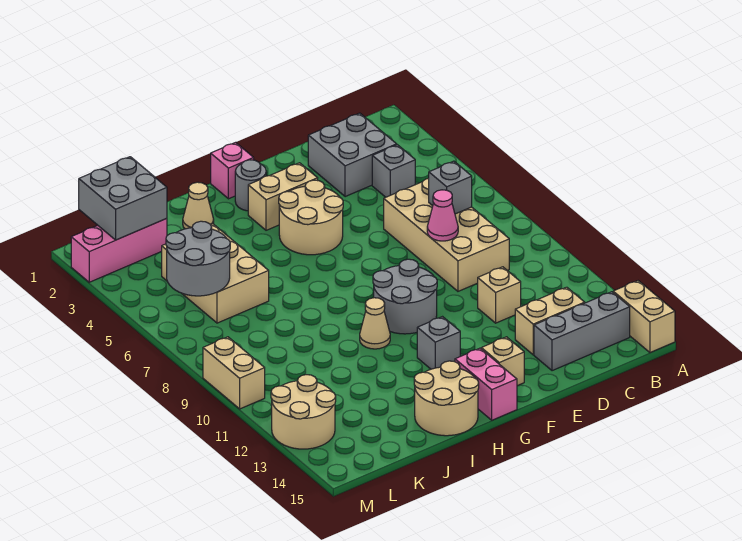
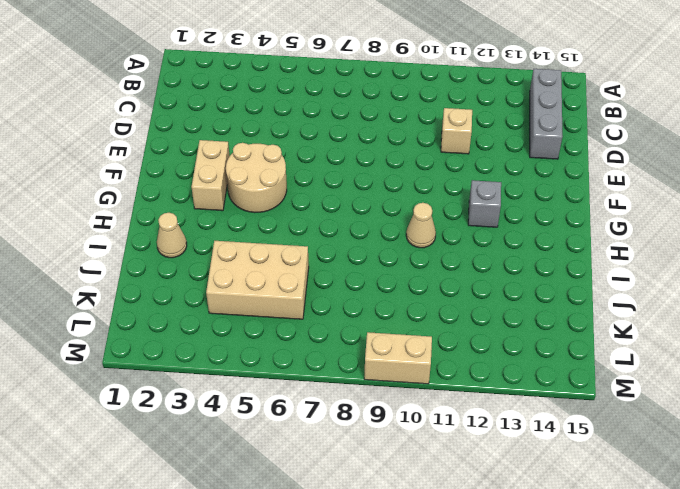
none -> tan brick A14:A15 level 1
none -> grey brick C2:D3 level 1
none -> grey brick C4 level 1

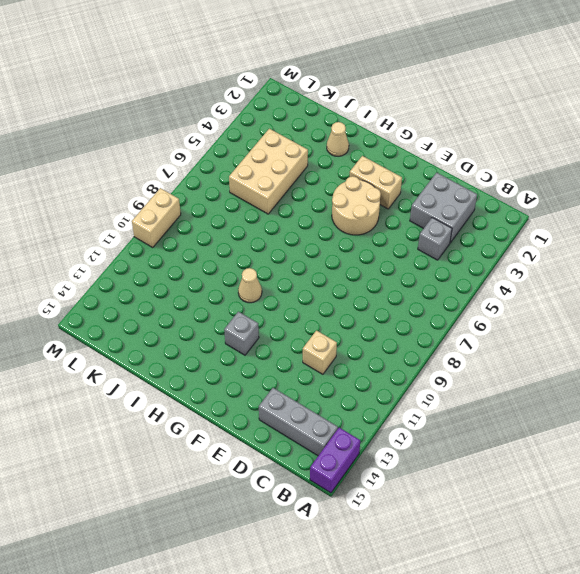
purple brick A14:A15 level 1 -> tan brick A14:A15 level 1
none -> tan brick C6:D9 level 1
none -> tan brick C13:D13 level 1
none -> grey round brick F9:G10 level 1

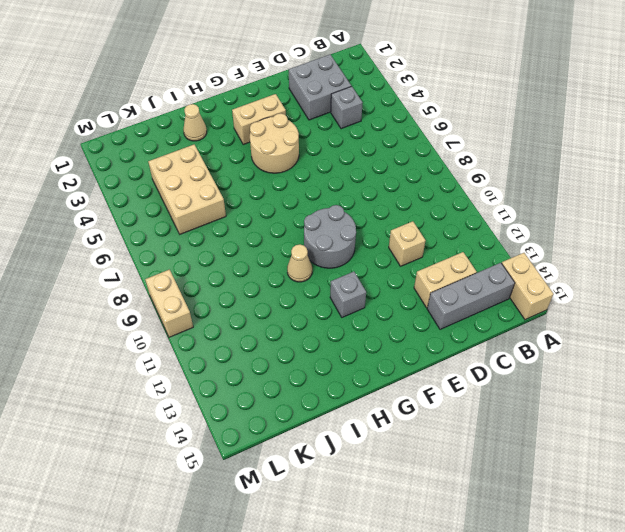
none -> tan brick C6:D9 level 1
none -> tan brick F14 level 1
none -> pink brick G1 level 1

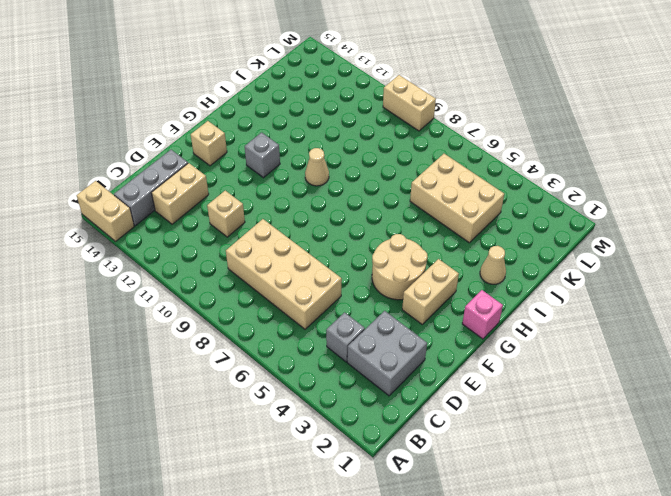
none -> grey round brick F9:G10 level 1
none -> grey round brick G2 level 1
none -> pink brick G14:G15 level 1

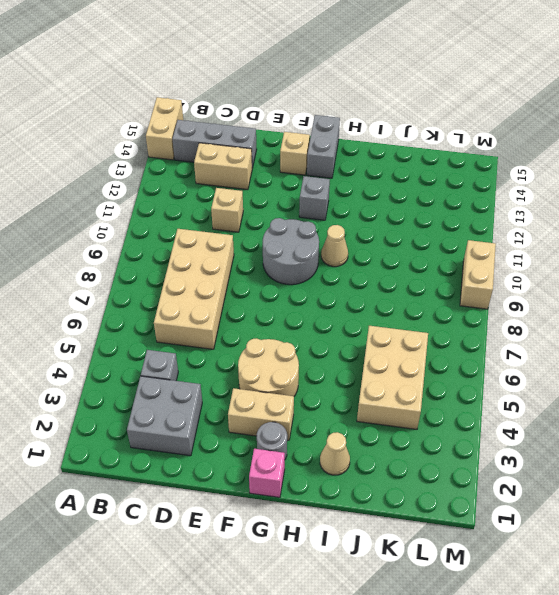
grey brick G14:G15 level 1 -> pink brick G14:G15 level 1
none -> tan round brick H14:I15 level 1
none -> pink brick K2:M2 level 1
none -> tan round brick L12:M13 level 1

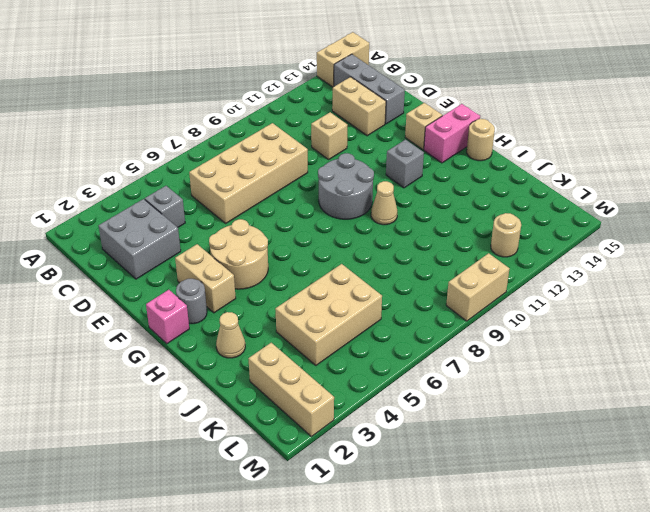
tan round brick H15 level 1 -> tan round brick H14:I15 level 1
tan brick K2:M2 level 1 -> pink brick K2:M2 level 1
tan round brick L12 level 1 -> tan round brick L12:M13 level 1
none -> grey brick C7 level 2
none -> pink cone D8 level 2
none -> grey brick K1:L2 level 2

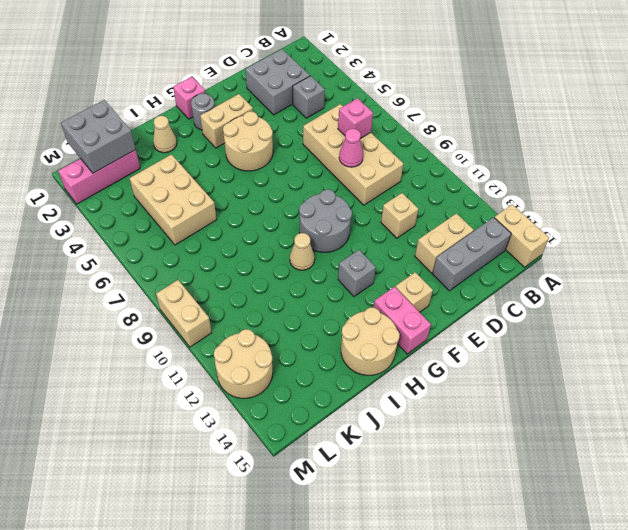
pink brick C7 level 2 -> grey brick C7 level 2
none -> grey round brick K5:L6 level 2

